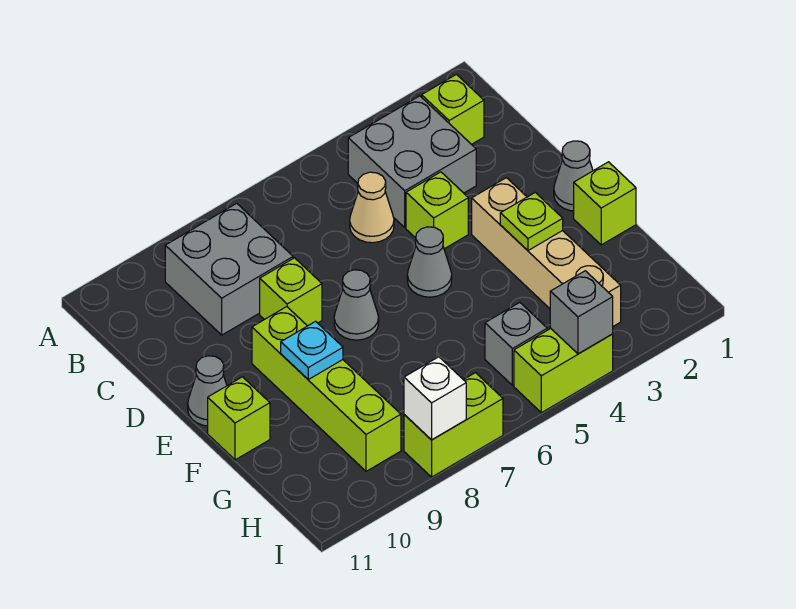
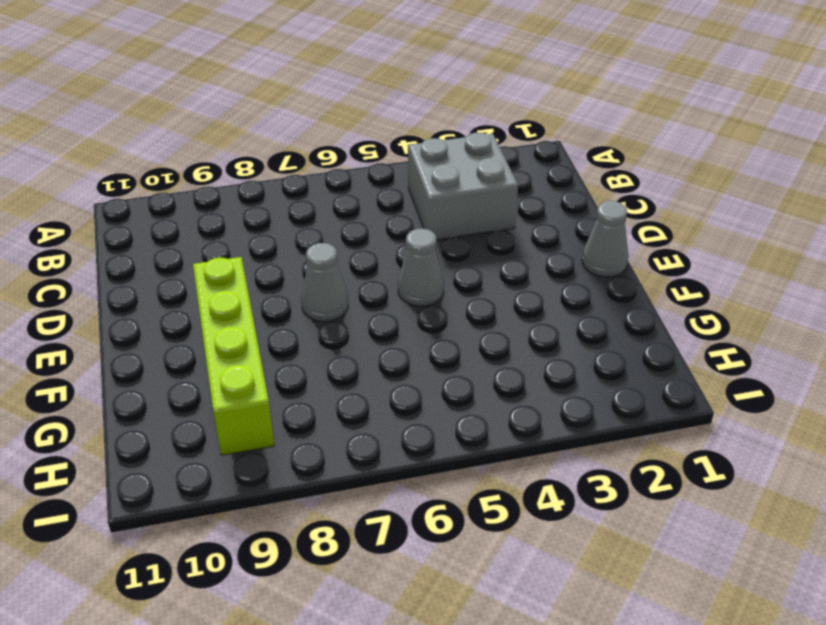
none -> lime brick B2 level 1
none -> grey brick B8:C9 level 1
none -> tan cone C5 level 1

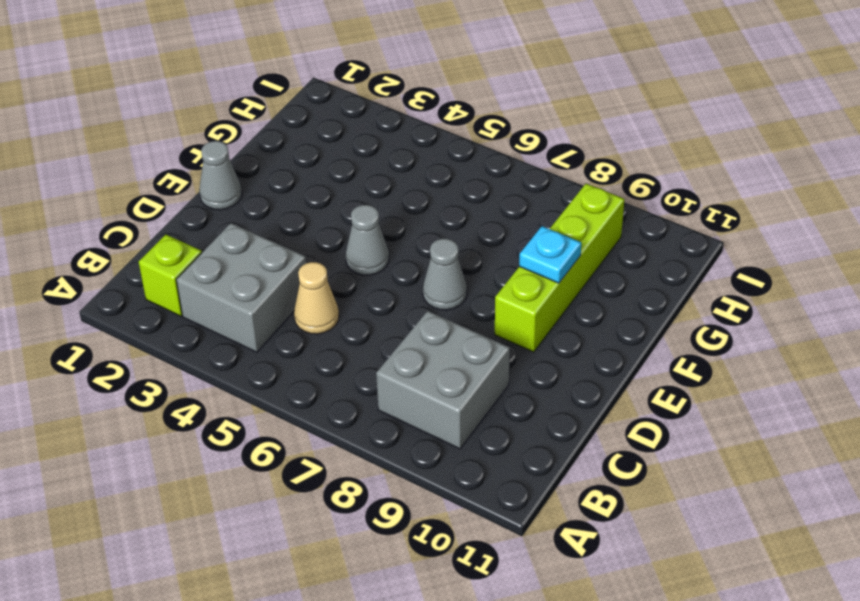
none -> lime brick D4 level 1
none -> lime brick D8 level 1
none -> tan brick E3:H3 level 1

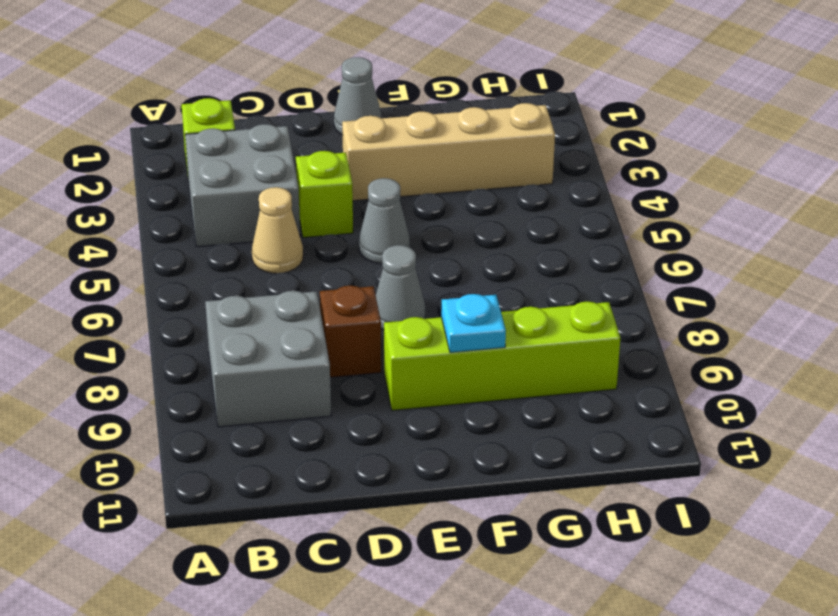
brown brick D8 level 1 -> lime brick D8 level 1
none -> grey cone E11 level 1
none -> lime brick F1 level 1
none -> lime brick F11 level 1

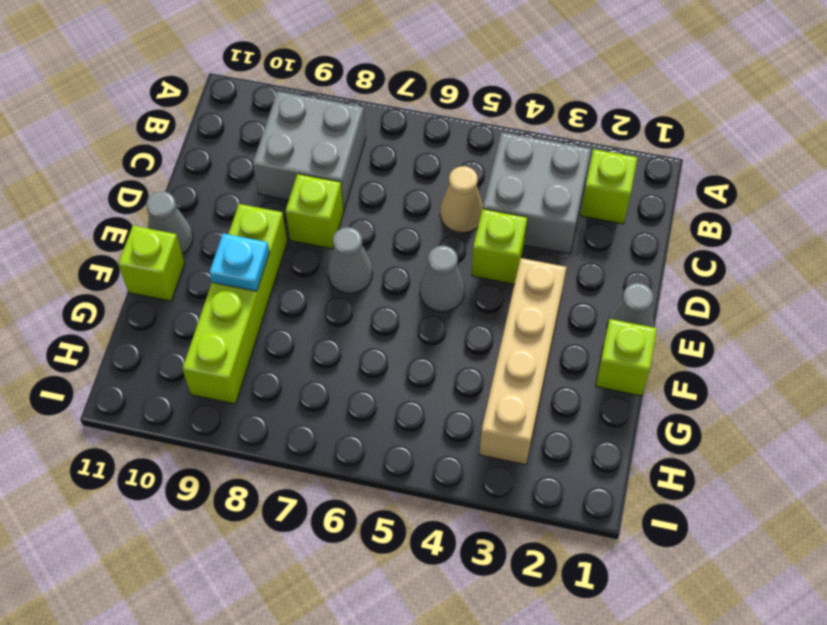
none -> grey brick H5 level 1
none -> lime brick I4:I5 level 1
none -> lime brick I7:I8 level 1

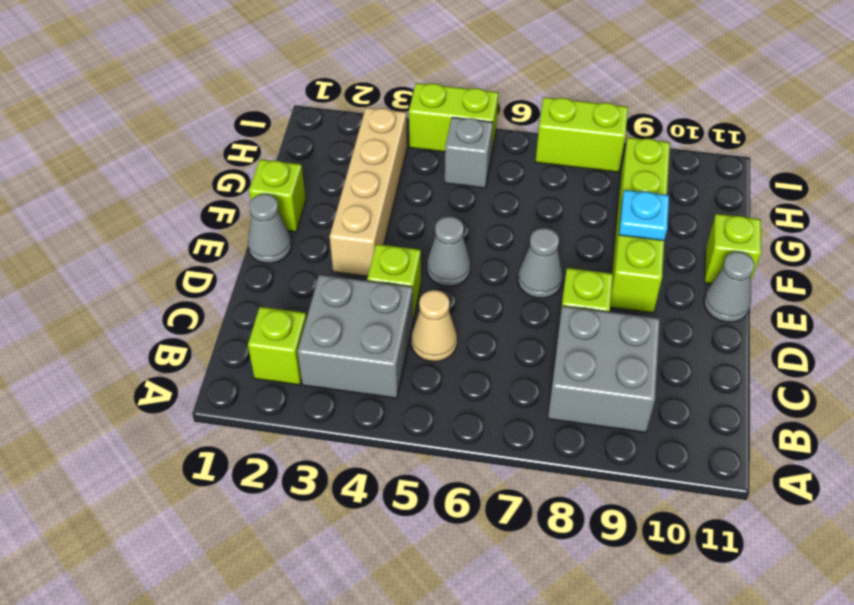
none -> lime plate F3 level 2
none -> grey brick I4 level 2
none -> white brick I8 level 2

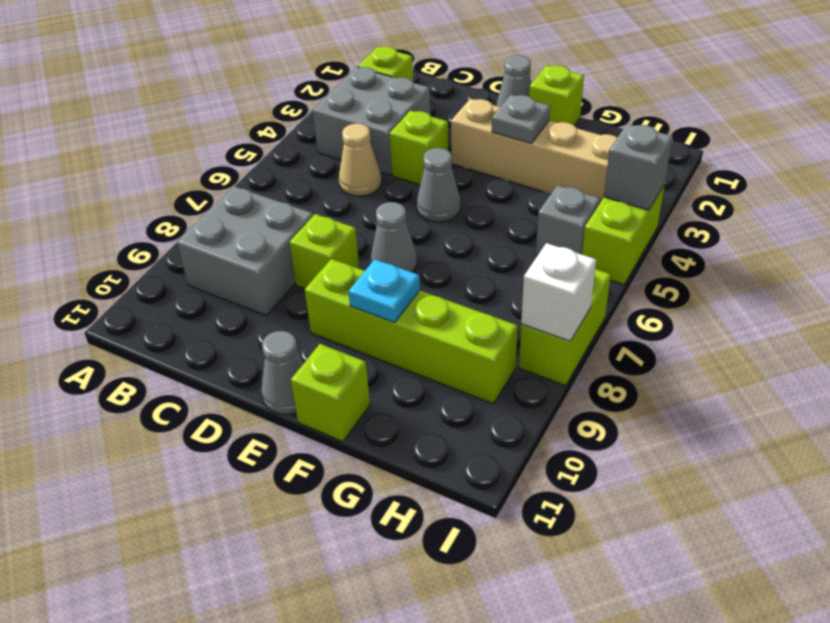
grey plate F3 level 2 -> lime plate F3 level 2

